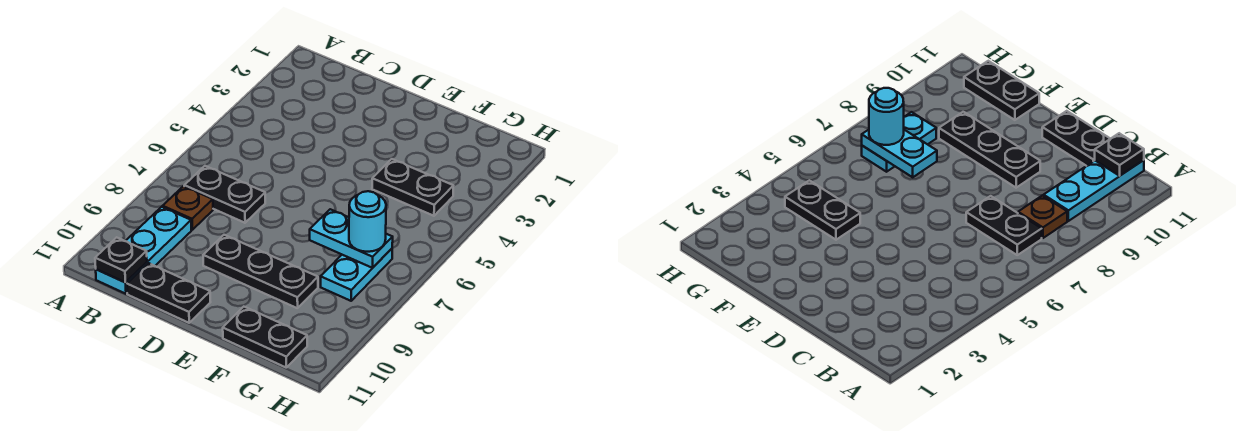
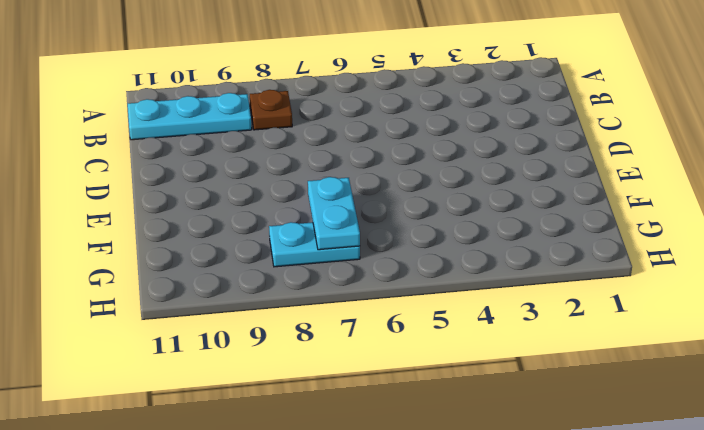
none -> black plate B7:C7 level 1
none -> black plate C11:D11 level 1

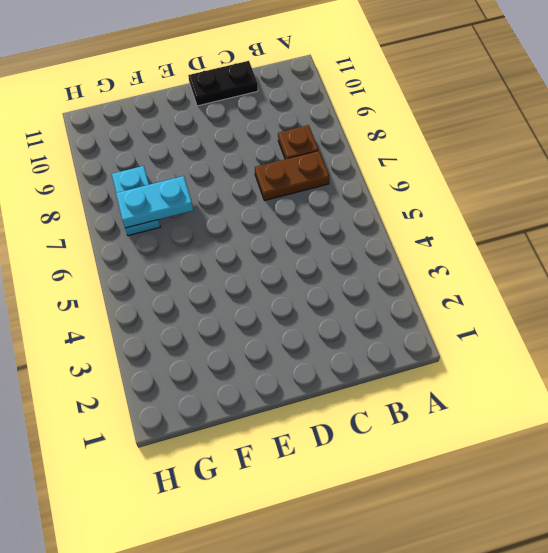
brown plate B7:C7 level 1 -> black plate B7:C7 level 1
none -> cyan plate B9:B11 level 1
none -> black plate D9:F9 level 1

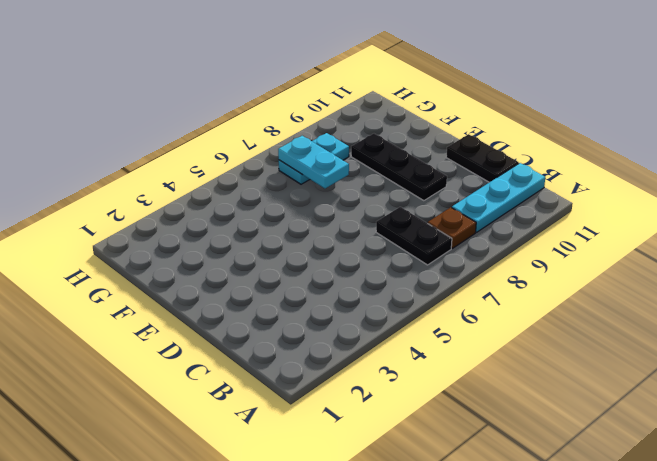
none -> black plate F4:G4 level 1
none -> black plate F11:G11 level 1

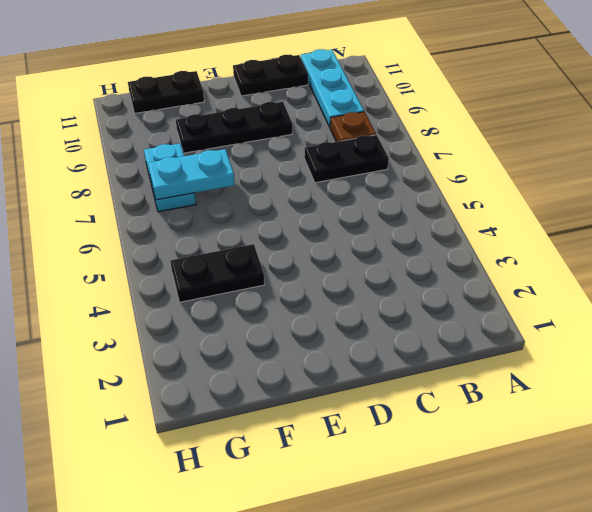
none -> black plate B11 level 2
none -> cyan round brick G7 level 3

